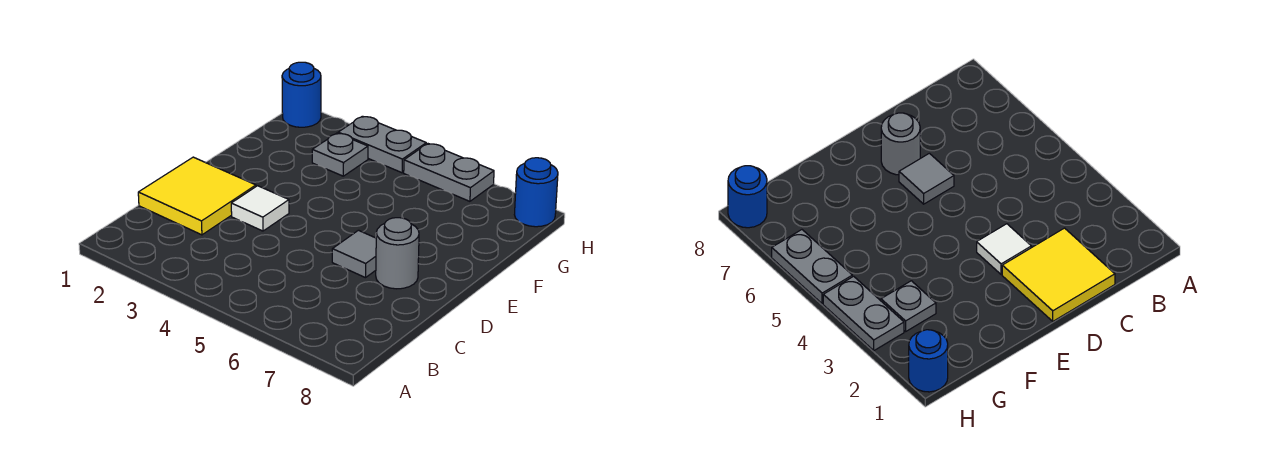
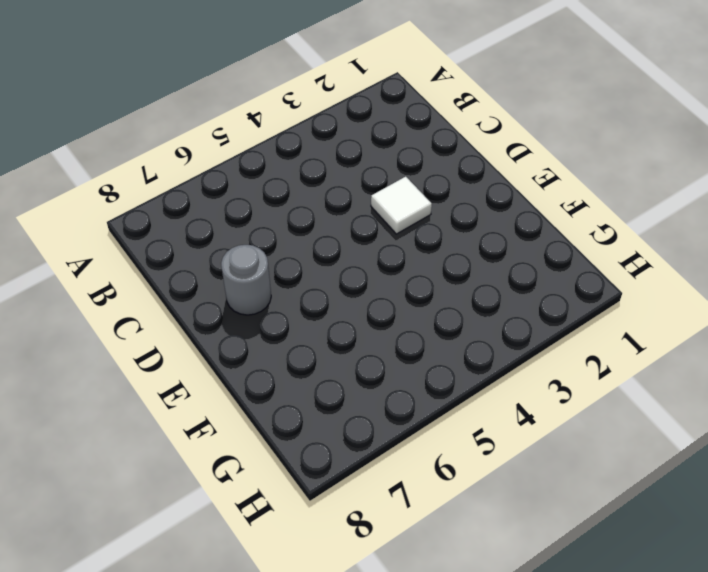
none -> yellow tile C1:D2 level 1
none -> grey tile D6 level 1

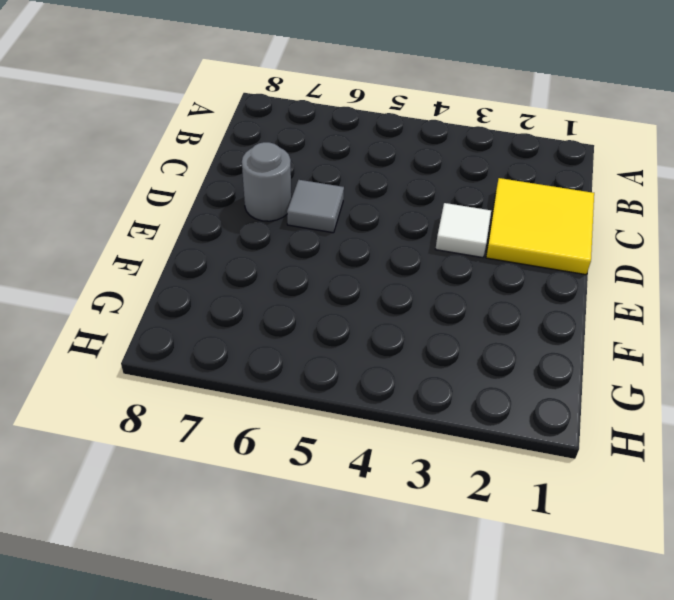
none -> grey plate G3 level 1
none -> blue round brick H1 level 1

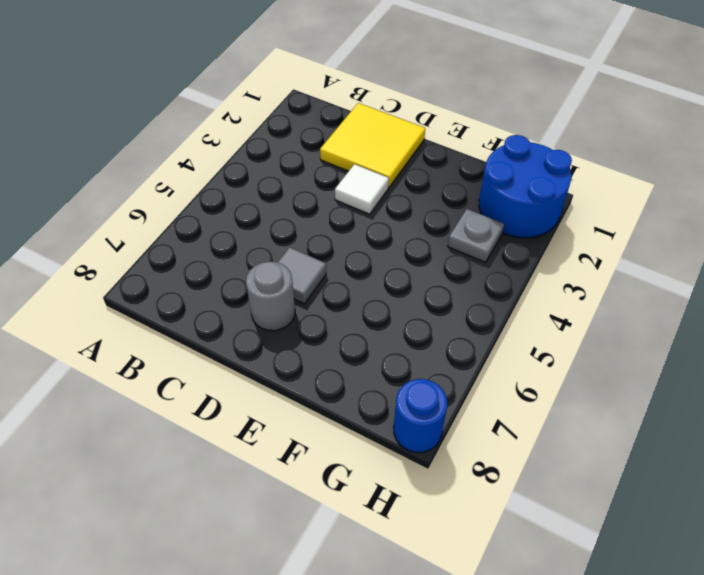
blue round brick G1:H2 level 1 -> blue round brick H1 level 1
none -> grey plate H3:H4 level 1
none -> grey plate H5:H6 level 1

